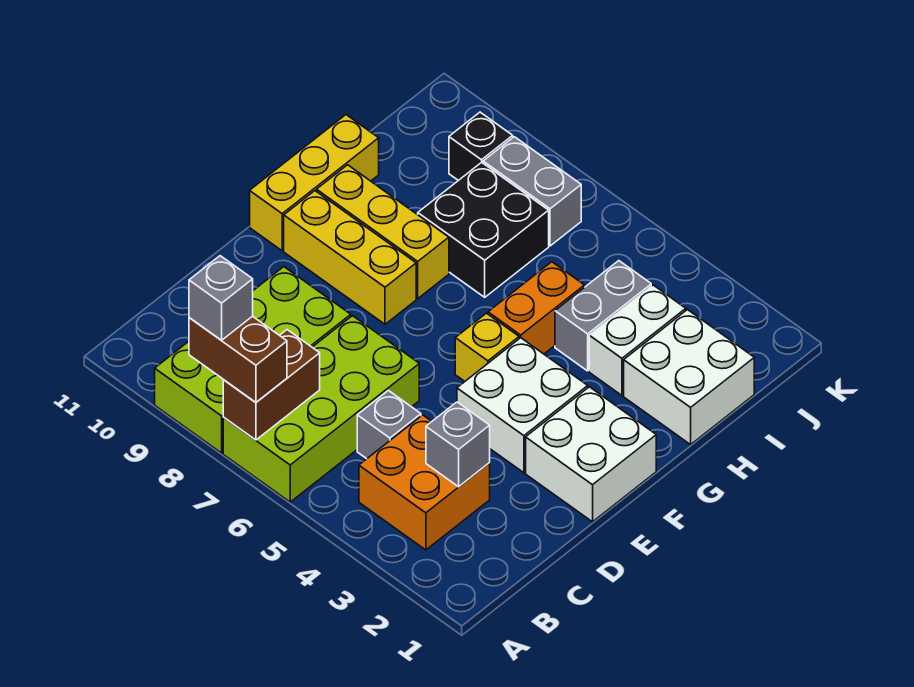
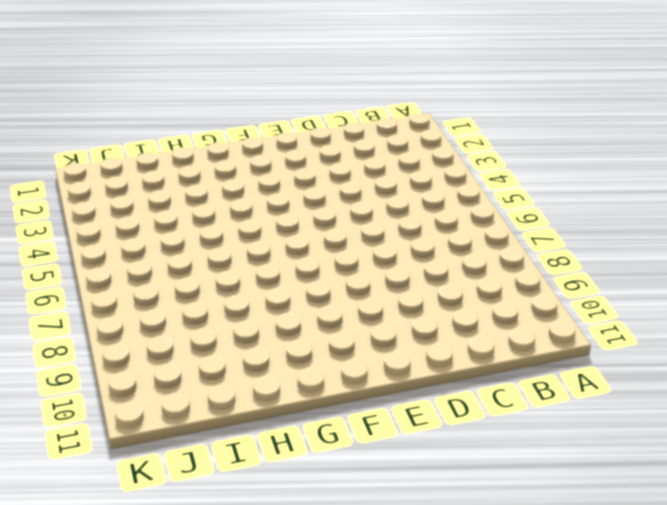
none -> lime brick A6:D7 level 1
none -> lime brick A8:D9 level 1
none -> orange brick B3:C4 level 1

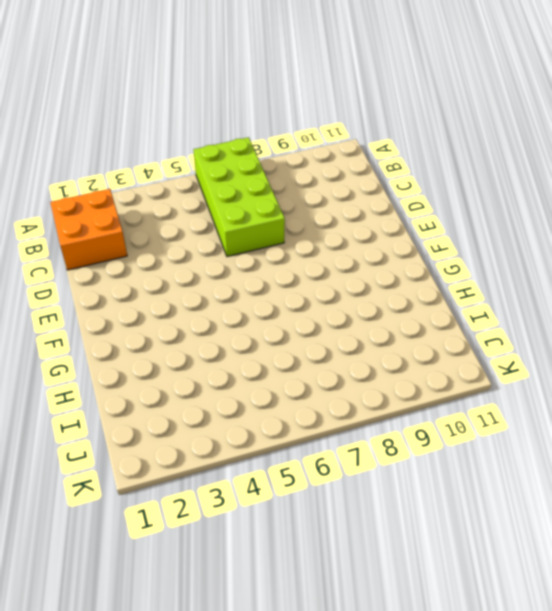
orange brick B1:C2 level 1 -> orange brick B3:C4 level 1
none -> lime brick A8:D9 level 1
none -> grey brick C5 level 1
none -> white brick E1:F2 level 1

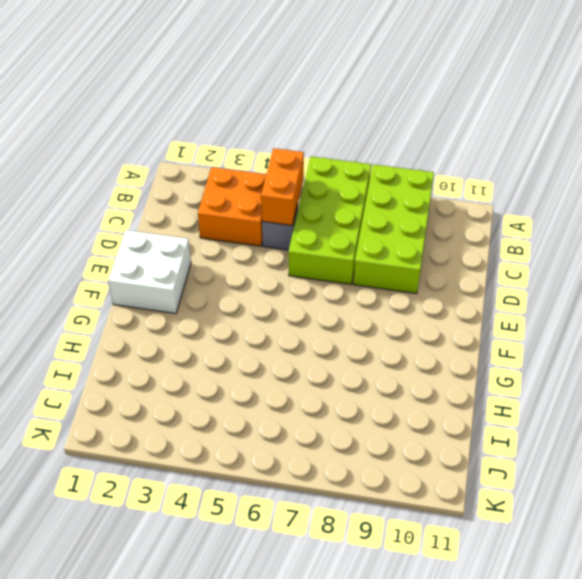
orange brick B5:C5 level 2 -> orange brick G5:H5 level 1
none -> white brick E3:F4 level 1
none -> yellow brick F5 level 1
none -> yellow brick F8:F10 level 1

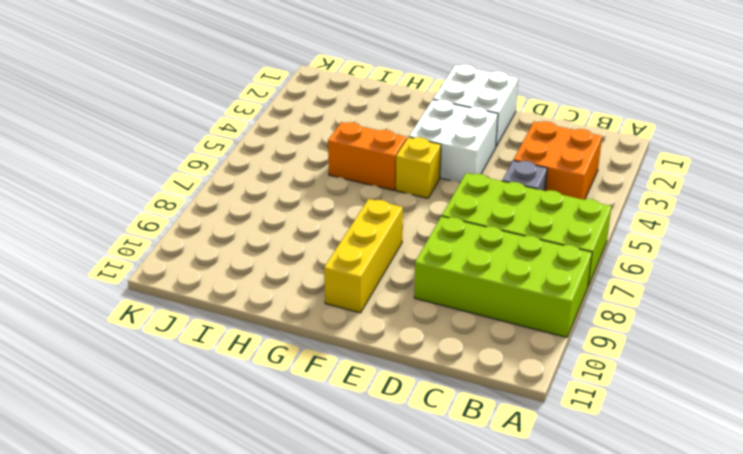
none -> yellow brick F11:H11 level 1
none -> yellow brick G8:G10 level 1
none -> white brick H1:I2 level 1

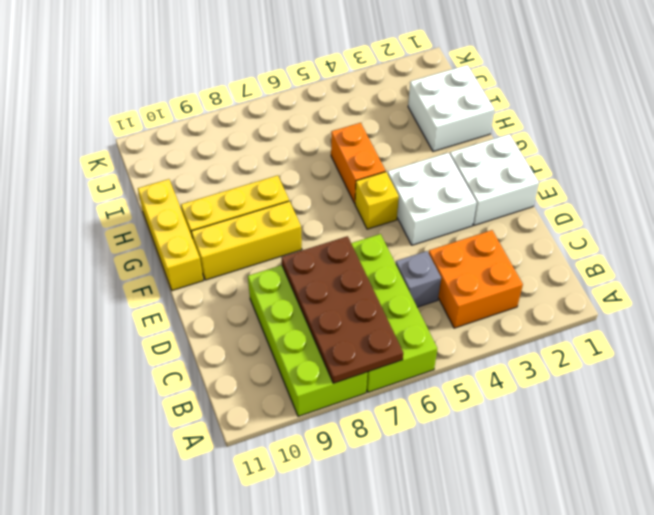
brown plate A7:D8 level 2 -> brown brick A7:B7 level 2
none -> white brick H3:I3 level 1
none -> grey brick H4:I4 level 1
none -> black brick H7:I8 level 1

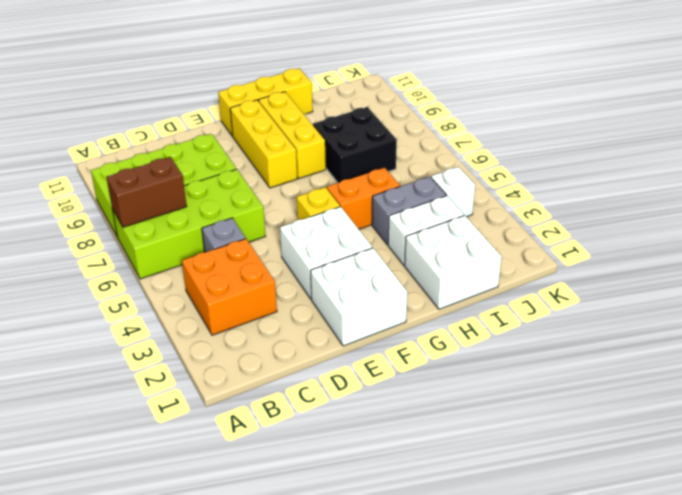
white brick J4 level 1 -> none
none -> grey brick J7:J8 level 1
none -> black brick J9 level 1
none -> grey brick C3 level 2

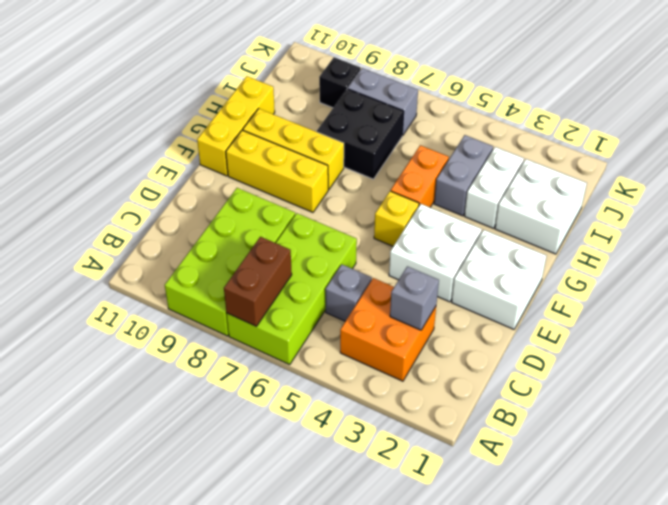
none -> brown brick A7:A8 level 3
none -> grey brick A8 level 4

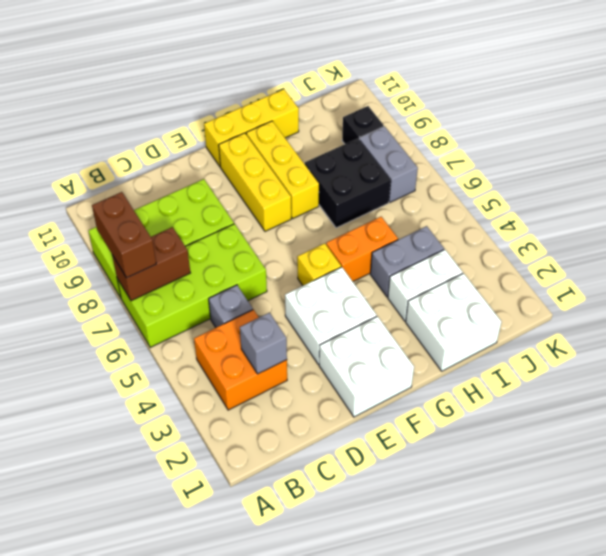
none -> grey brick A8 level 4

